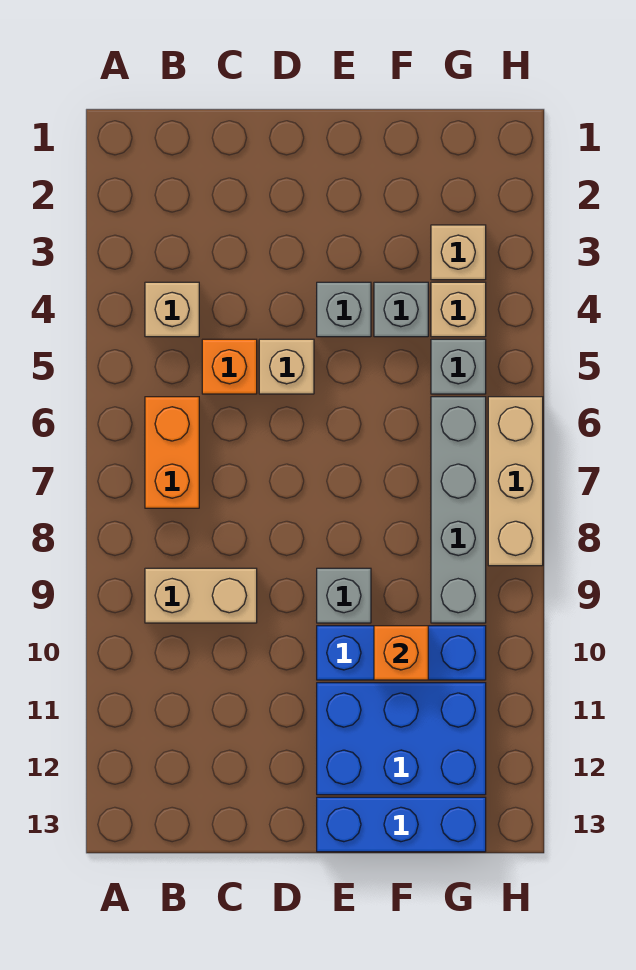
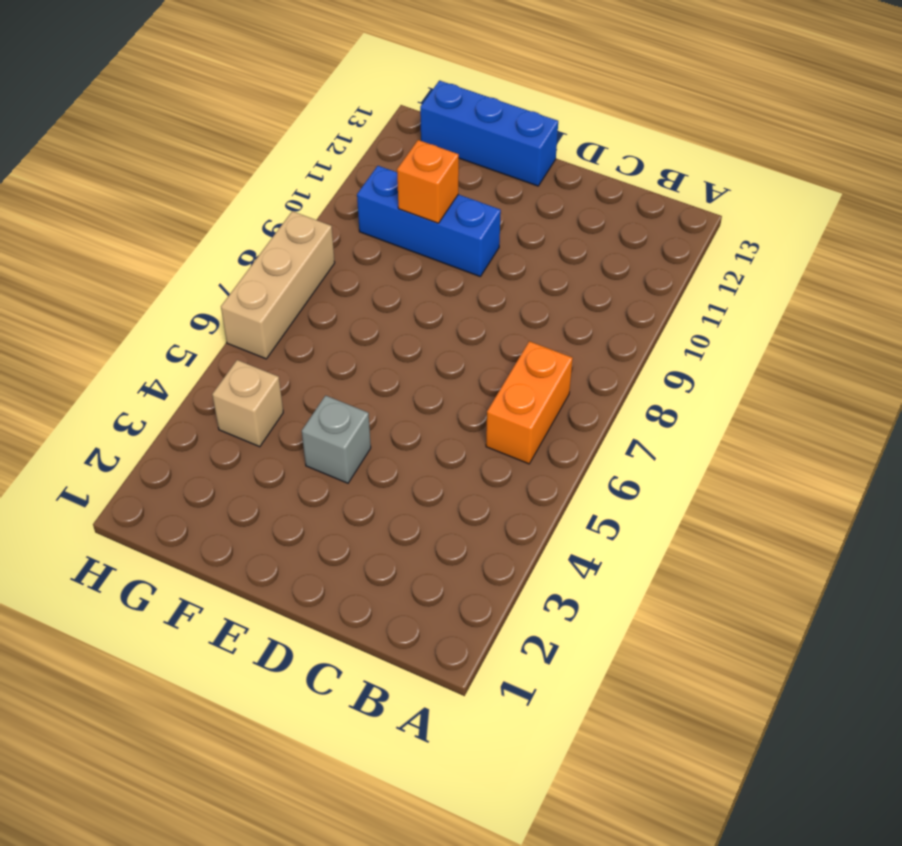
none -> tan brick B4 level 1
none -> tan brick B9:C9 level 1
none -> orange brick C5 level 1

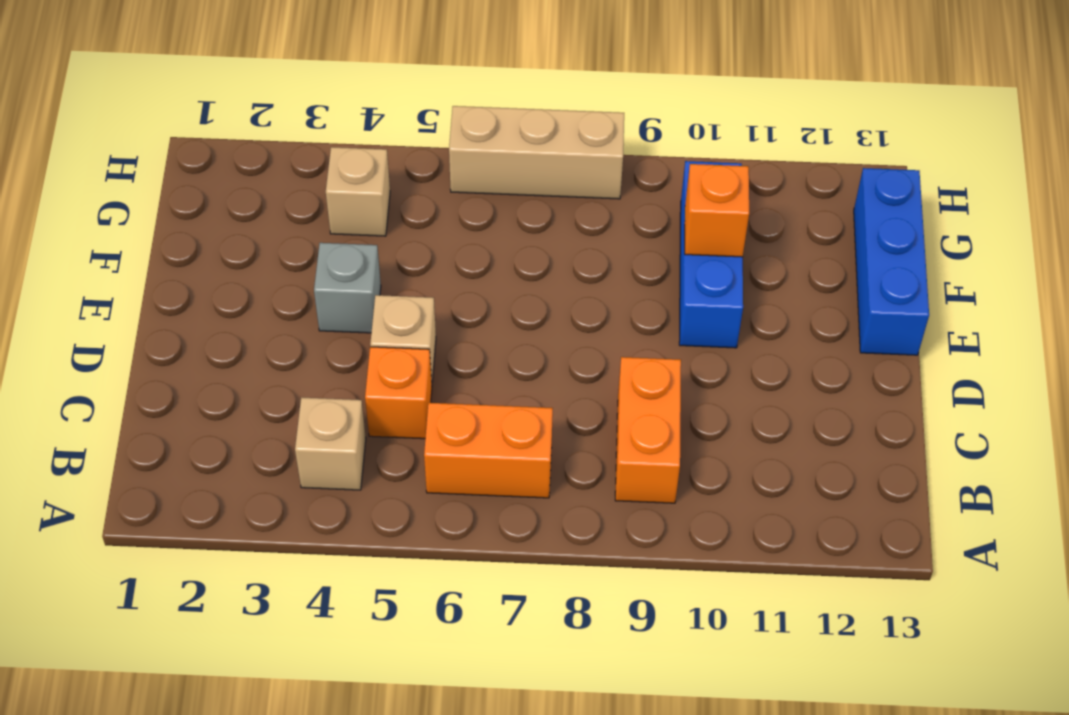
orange brick B9:C9 level 1 -> tan brick B9:C9 level 1
none -> grey brick E9 level 1
none -> blue brick E11:G12 level 1
none -> grey brick F4 level 1

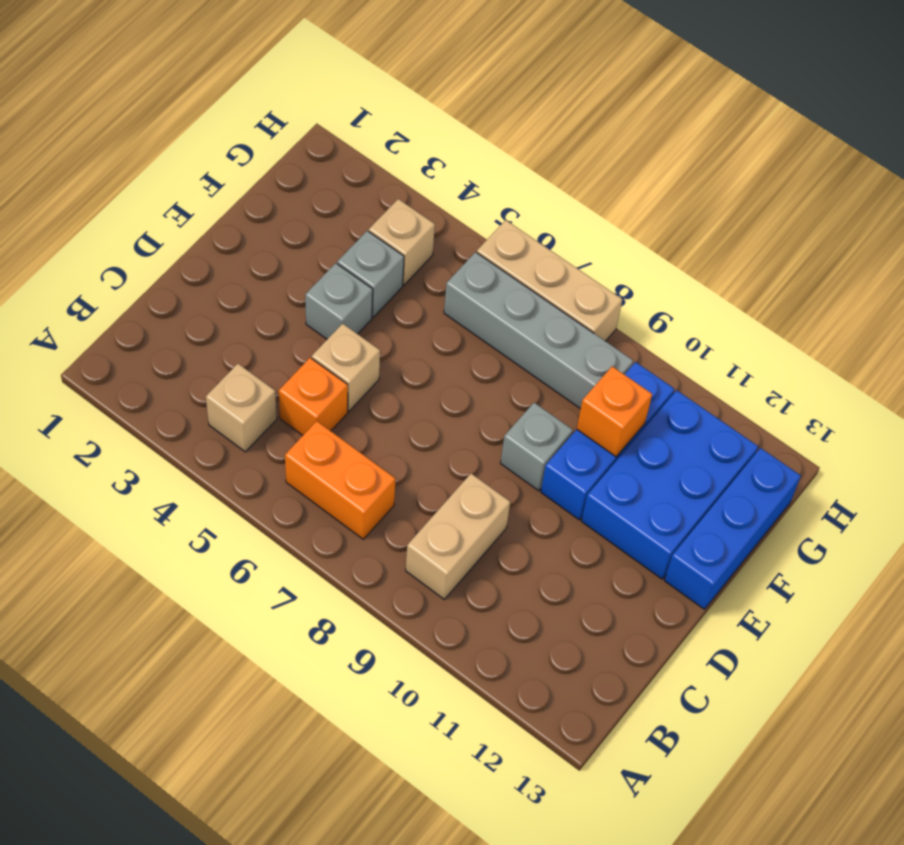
none -> tan brick G3 level 1
none -> grey brick G5 level 1

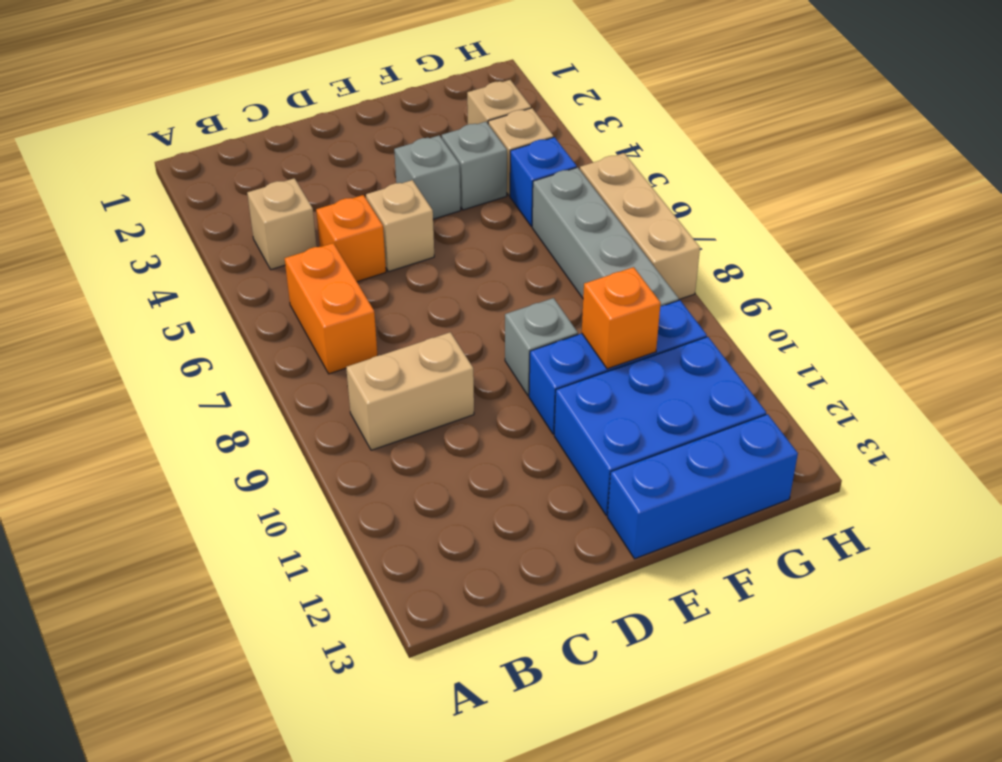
blue brick G5 level 1 -> grey brick G5 level 1

